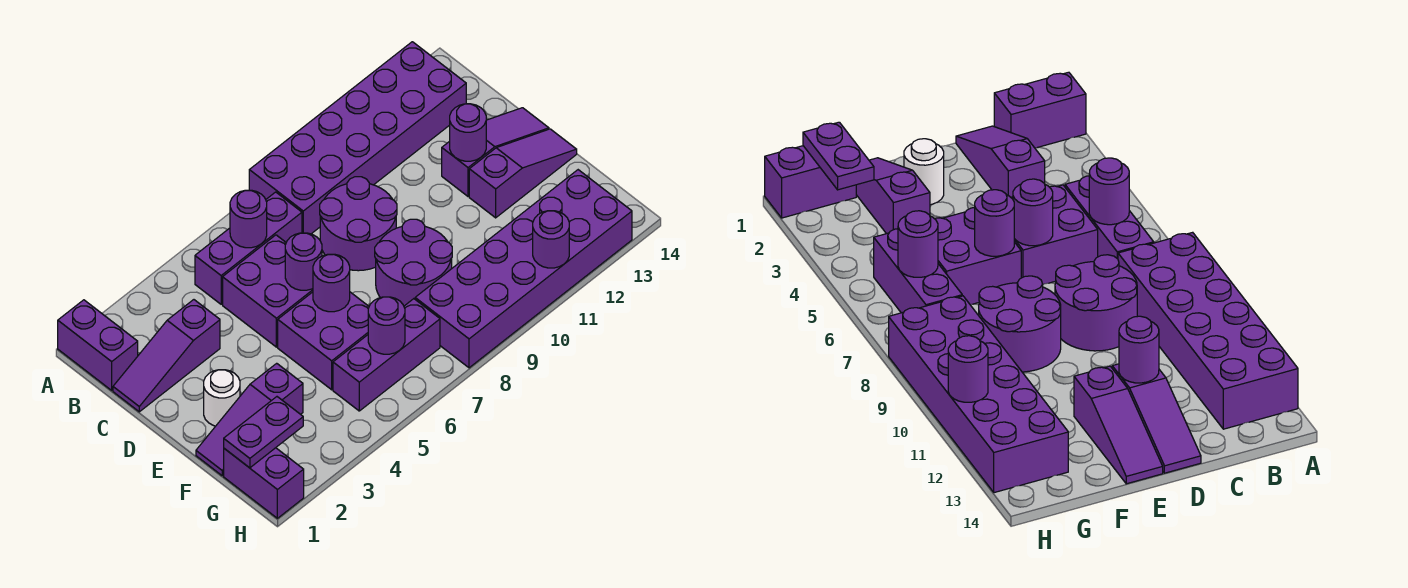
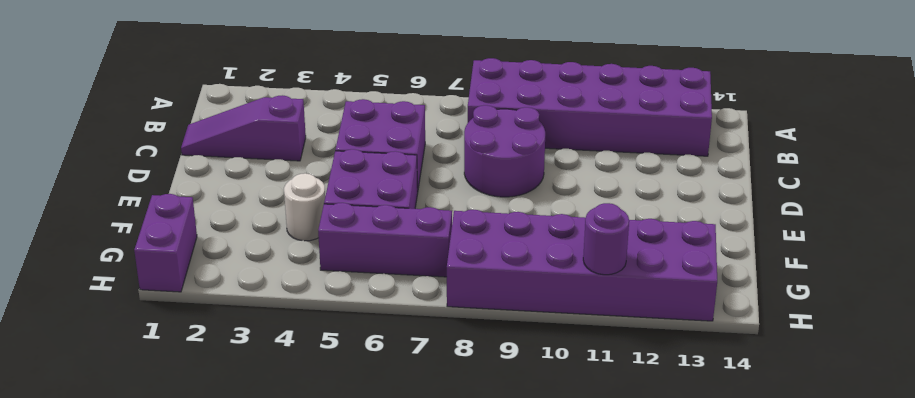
white round brick F4 level 1 -> white round brick E2 level 1
none -> purple brick A1:B1 level 1
none -> purple brick B5:B7 level 1
none -> purple slope D12:D14 level 1 top 12

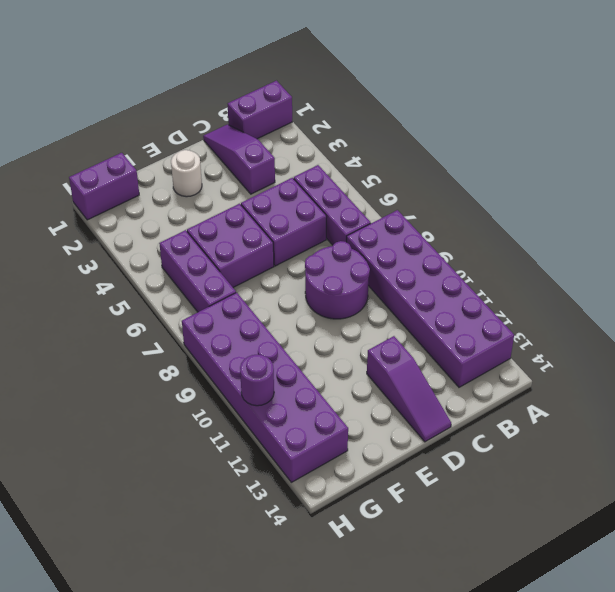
none -> purple round brick E8:F9 level 1
none -> purple slope E12:E14 level 1 top 12
none -> purple slope F1:F3 level 1 top 3

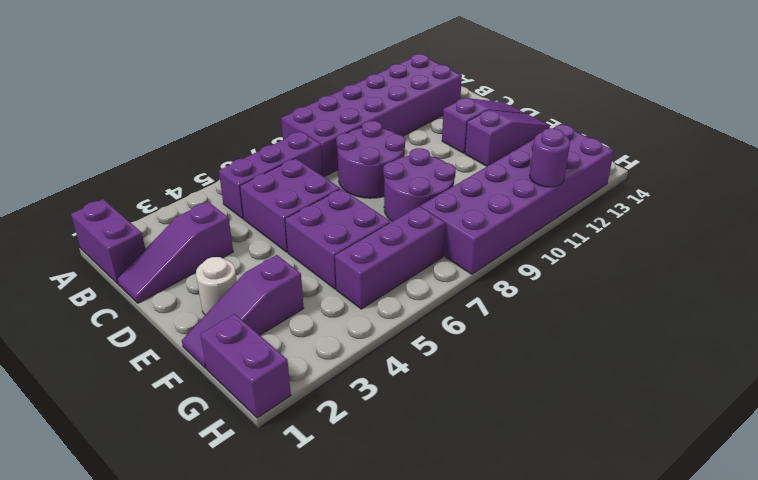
none -> purple round brick B6 level 2
none -> purple round brick D6 level 2
none -> purple round brick D12 level 2

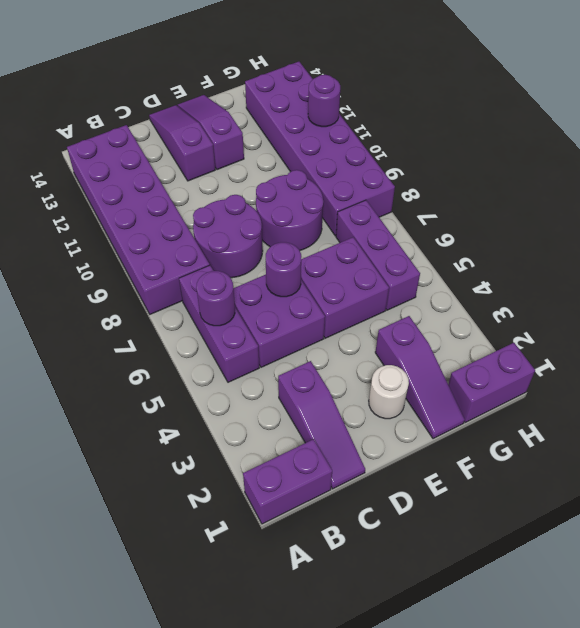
none -> purple round brick D12 level 2
none -> purple round brick E6 level 2
none -> purple plate G1:G2 level 2

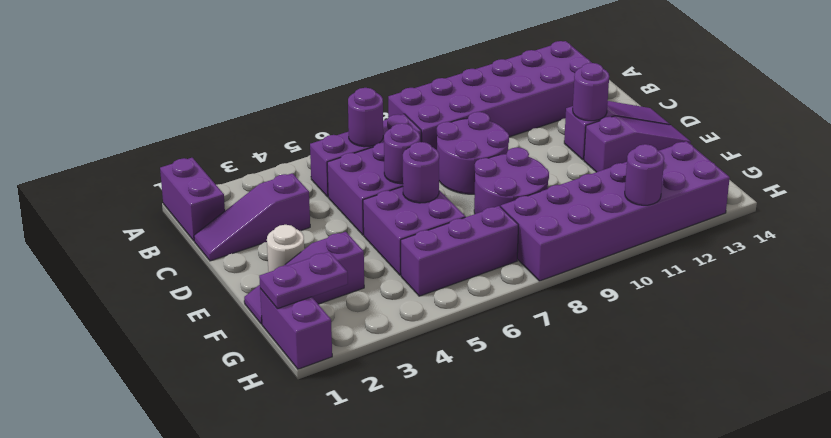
none -> purple round brick G6 level 2

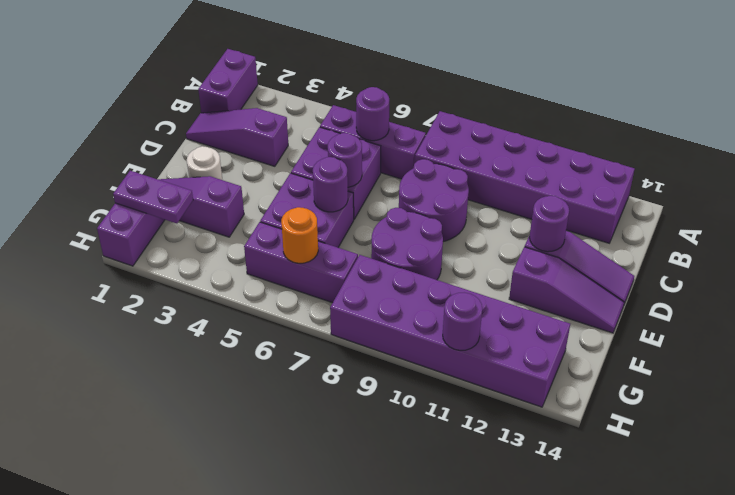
orange round brick G6 level 2 -> purple round brick G6 level 2

